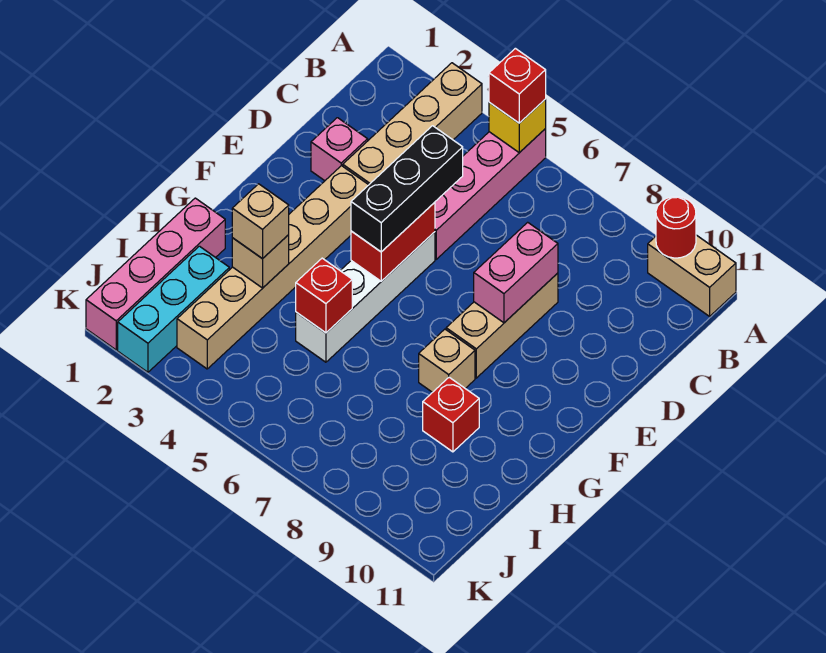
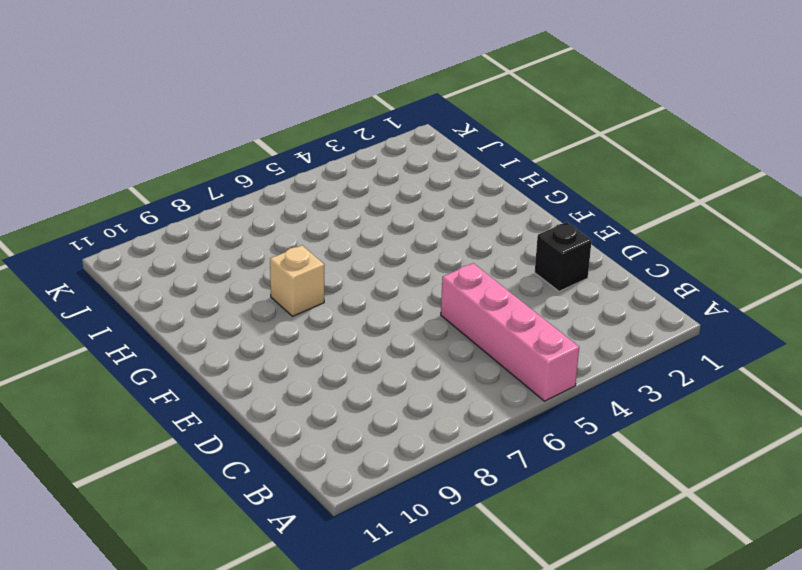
black brick D2 level 1 -> pink brick D2 level 1
none -> tan brick A3:D3 level 1
none -> tan brick A10:A11 level 1
none -> tan brick D8:F8 level 1

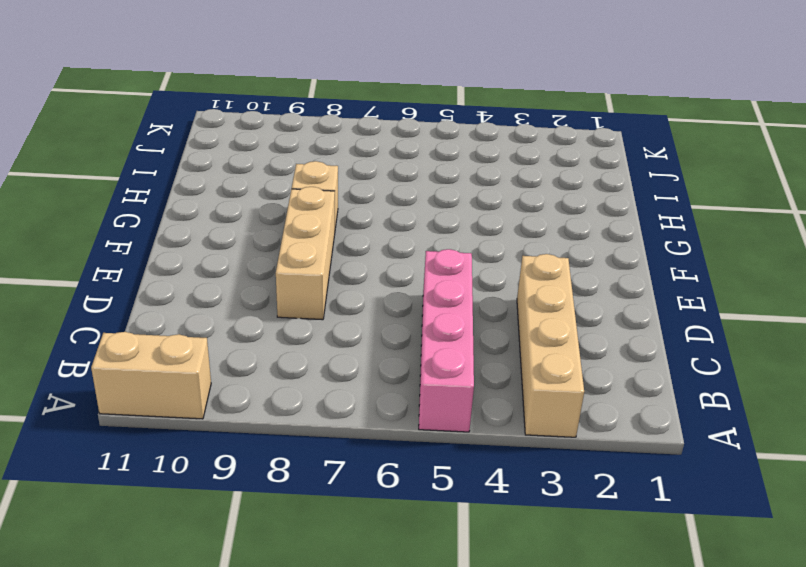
none -> pink brick D2 level 1
none -> tan brick E3:J3 level 1
none -> white brick E5:H5 level 1

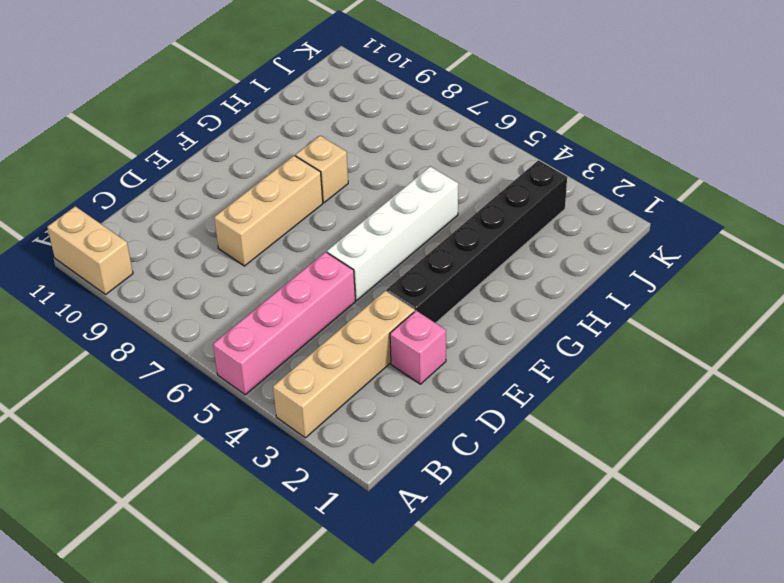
black brick E3:J3 level 1 -> tan brick E3:J3 level 1
none -> pink brick H1:K1 level 1
none -> red brick H9 level 1
none -> cyan brick I2:K2 level 1

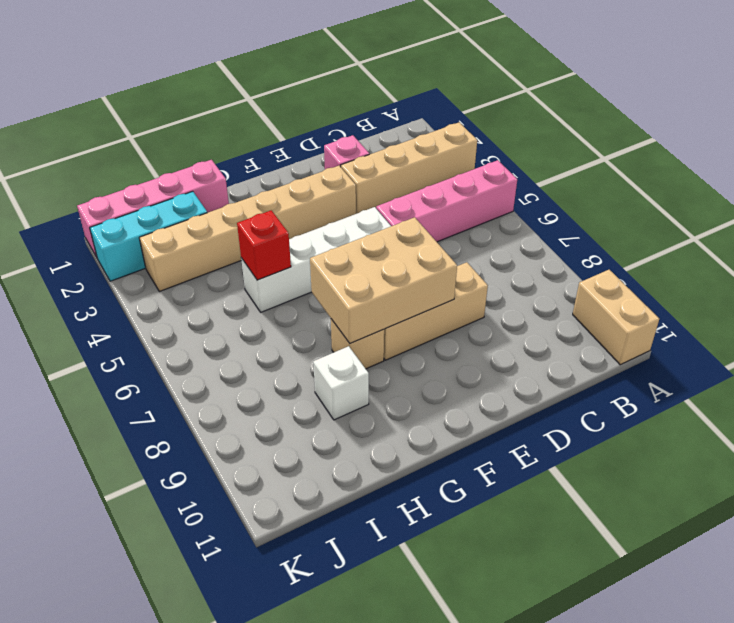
tan brick E7:G8 level 2 -> pink brick D8:E8 level 2
white brick H9 level 1 -> red brick H9 level 1
none -> yellow brick A5 level 2
none -> red round brick A10 level 2
none -> red brick E5:F5 level 2

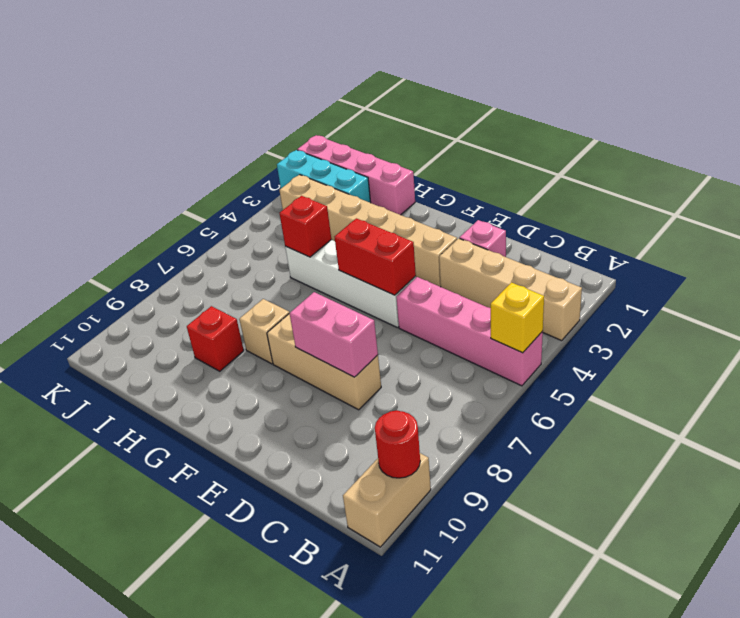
none -> tan brick H3 level 2
none -> red brick A5 level 3
none -> black brick D5:F5 level 3

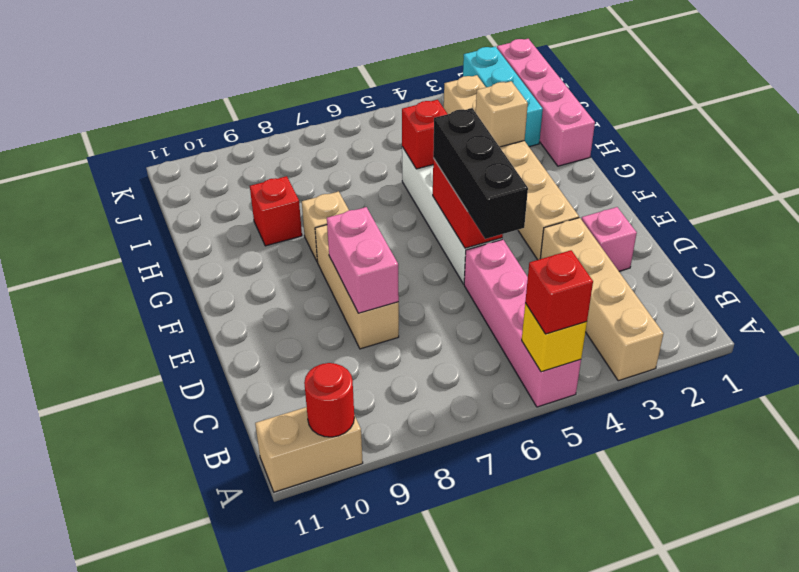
none -> tan brick H3 level 3

